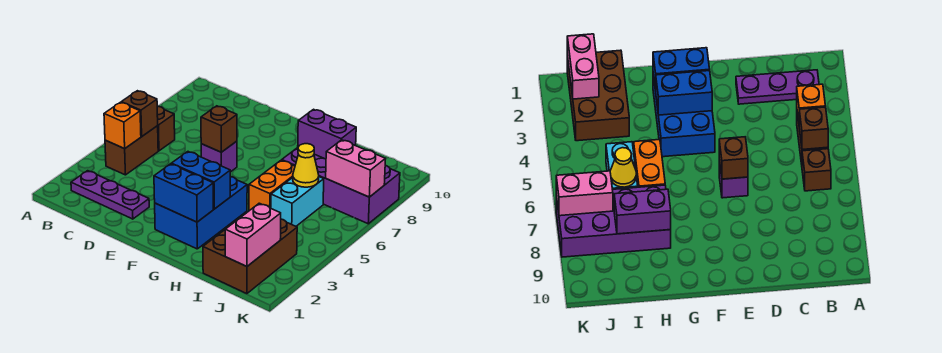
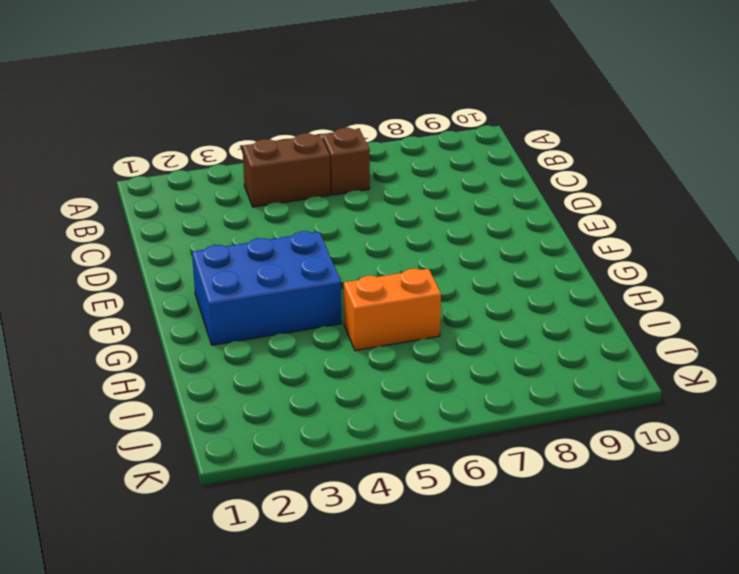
none -> purple plate B2:D2 level 1
none -> purple brick E6 level 1
none -> purple brick H7:K8 level 1

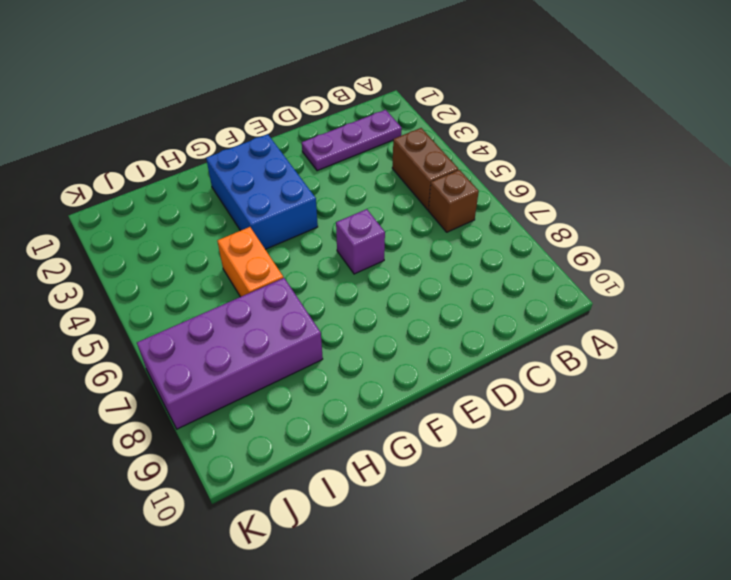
none -> brown brick I1:J3 level 1
none -> cyan brick I5:I6 level 1
none -> orange brick B4 level 2

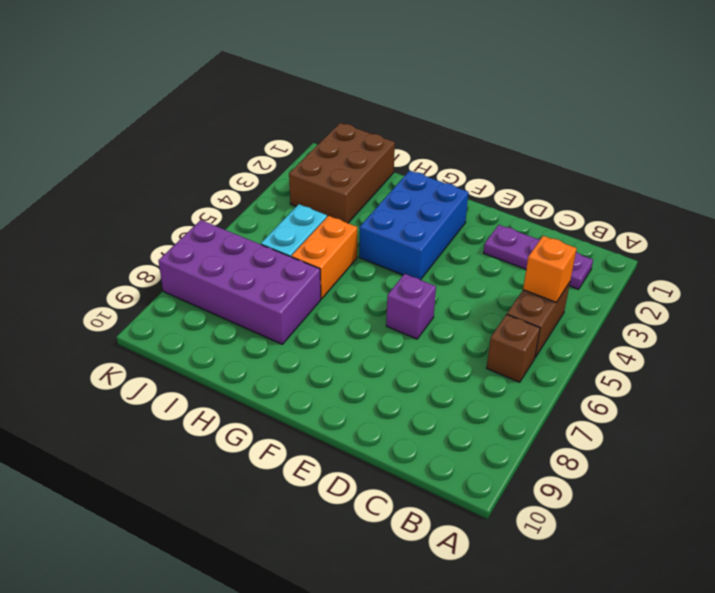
none -> brown brick B5 level 2
none -> brown brick E6 level 2
none -> blue brick F2:G2 level 2

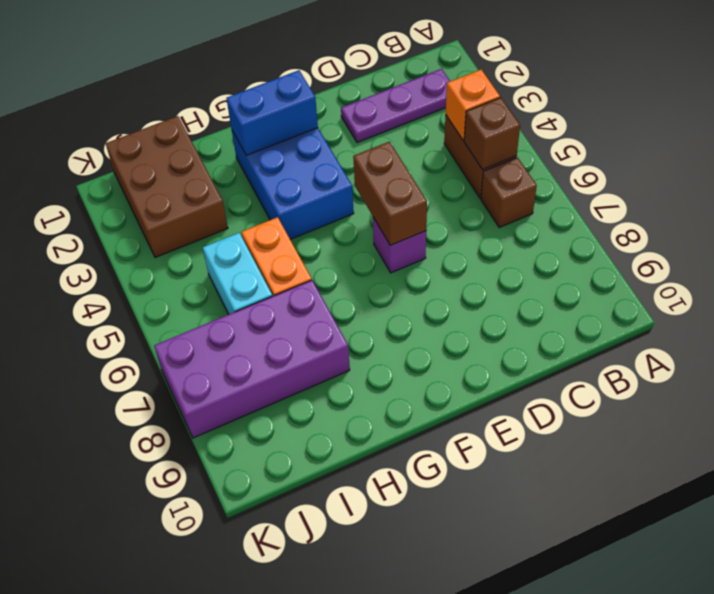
brown brick E5:E6 level 2 -> brown brick E6 level 2
none -> blue brick F3:G3 level 2
none -> purple brick H8:I8 level 2
none -> yellow cone I6 level 2

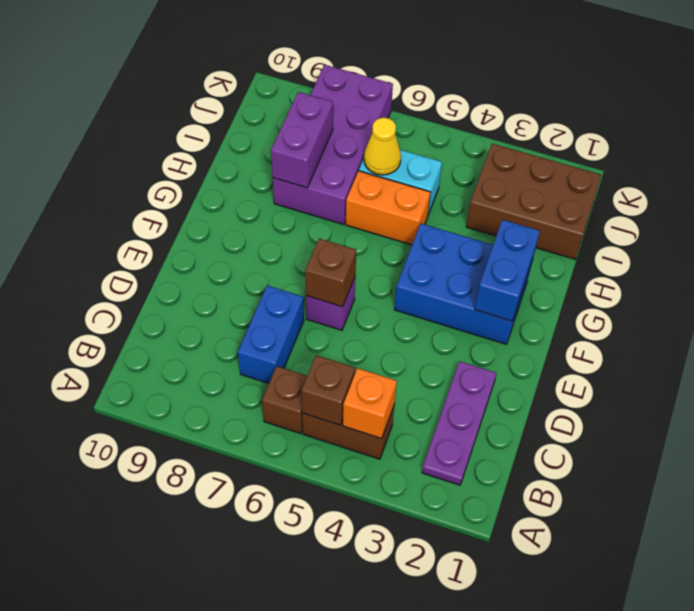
blue brick C7:D7 level 1 -> blue brick F3:G3 level 2
none -> pink brick J1:J2 level 2
none -> pink brick J7:K7 level 2

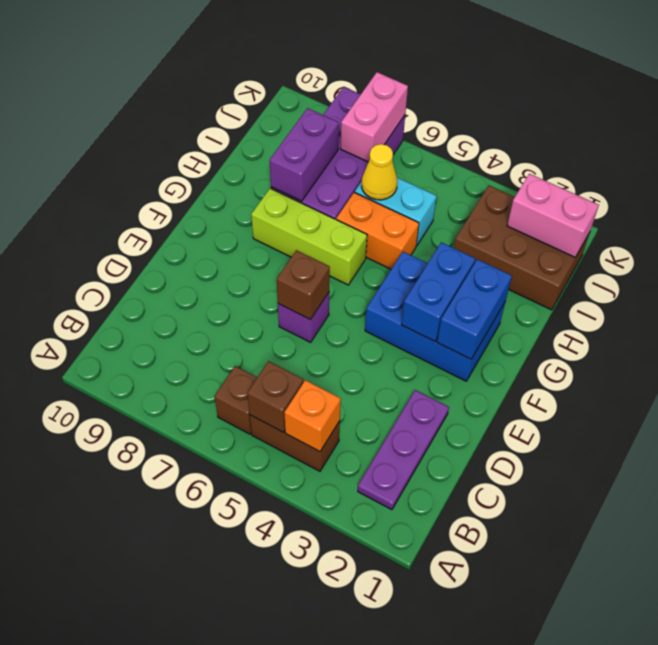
lime brick G6:G8 level 1 -> none

